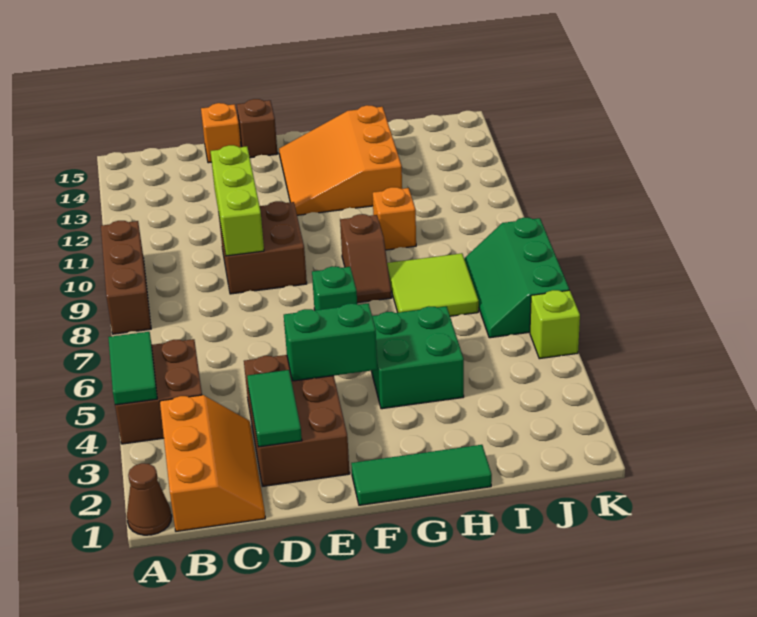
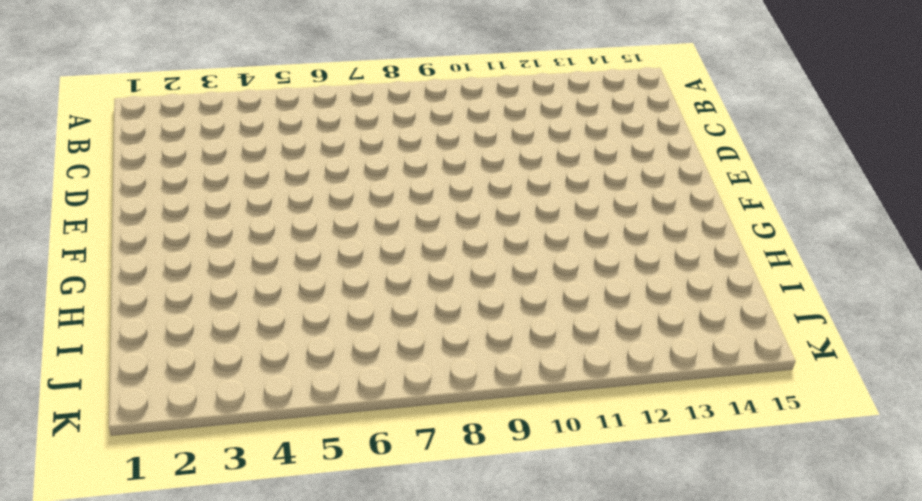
none -> brown cone A1 level 1
none -> brown brick A4:B5 level 1
none -> brown brick A8:A10 level 1

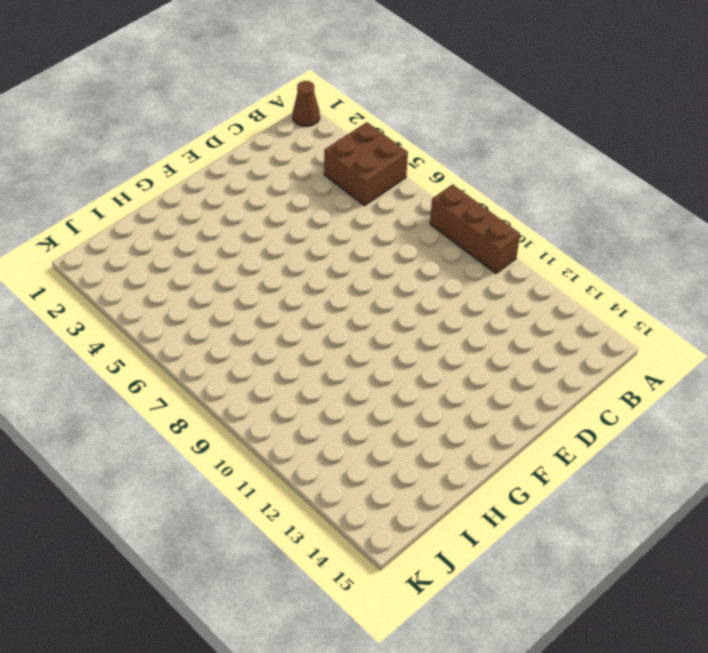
none -> orange slope B1:C3 level 1 top B
none -> brown brick D2:E4 level 1
none -> brown brick D9:E10 level 1

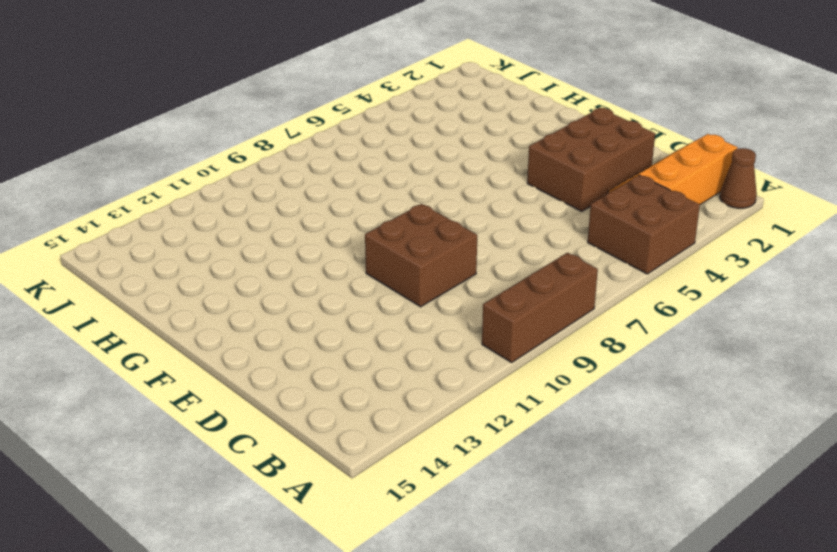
none -> orange brick D15 level 1
none -> brown brick E15 level 1
none -> green tile F1:H1 level 1

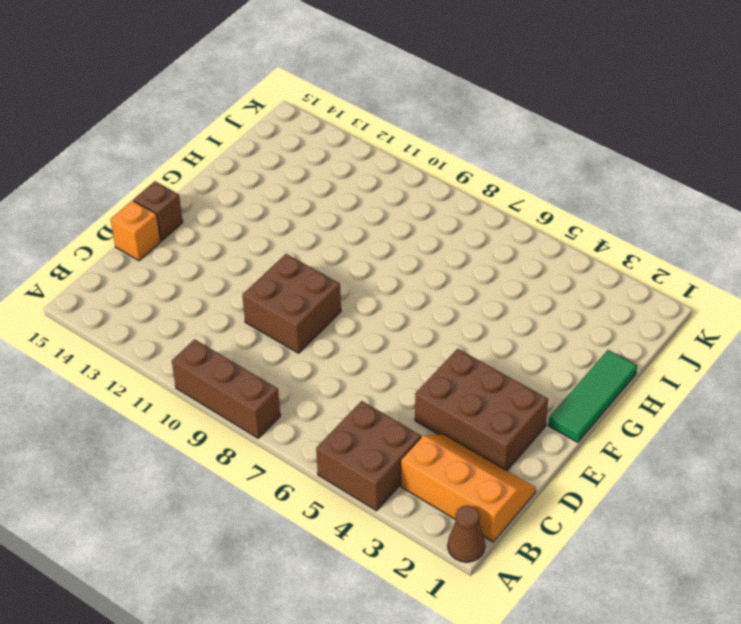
none -> green brick F7 level 1
none -> orange slope F12:H14 level 1 top H
none -> green brick G4:H5 level 1

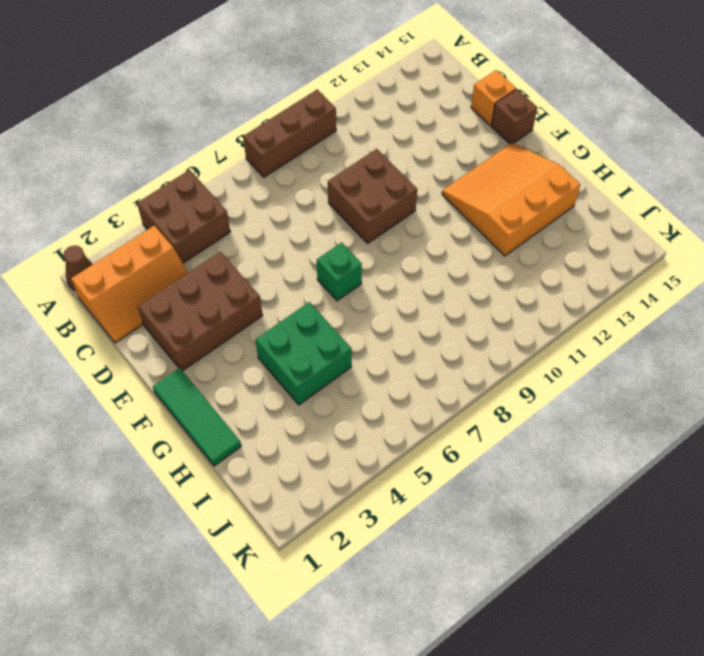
none -> brown slope G8:G9 level 1 top 9
none -> lime tile H7:I8 level 1
none -> orange brick H10 level 1

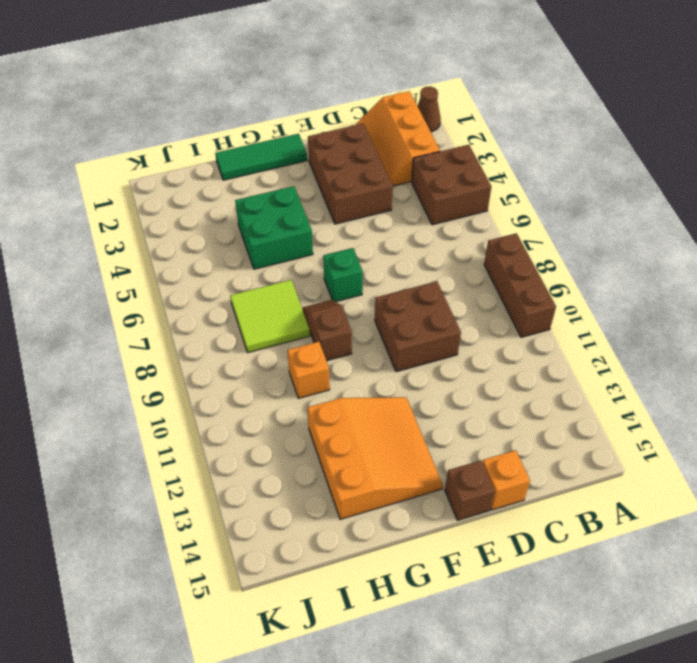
none -> green slope J6:K8 level 1 top K
none -> lime brick K5 level 1
none -> green tile A4:A5 level 2

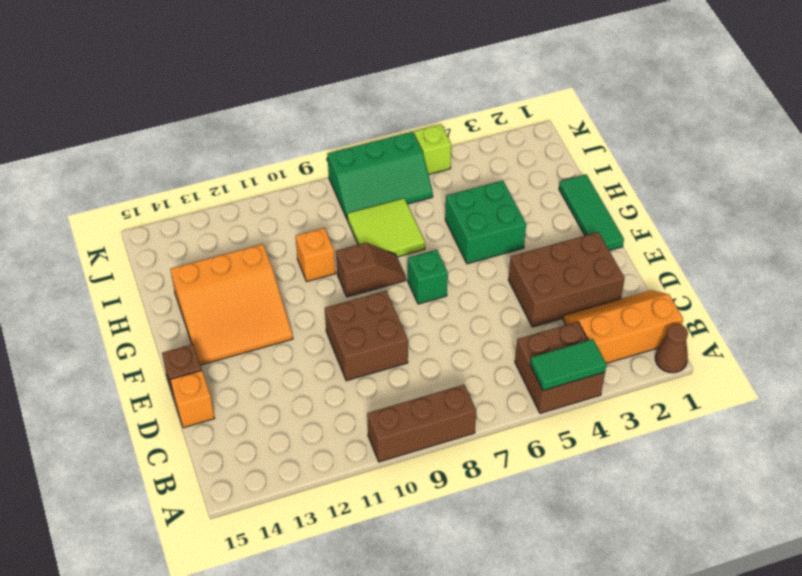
none -> green tile D2:D3 level 2
none -> lime brick D9:D11 level 2
none -> green brick E4:F4 level 2

